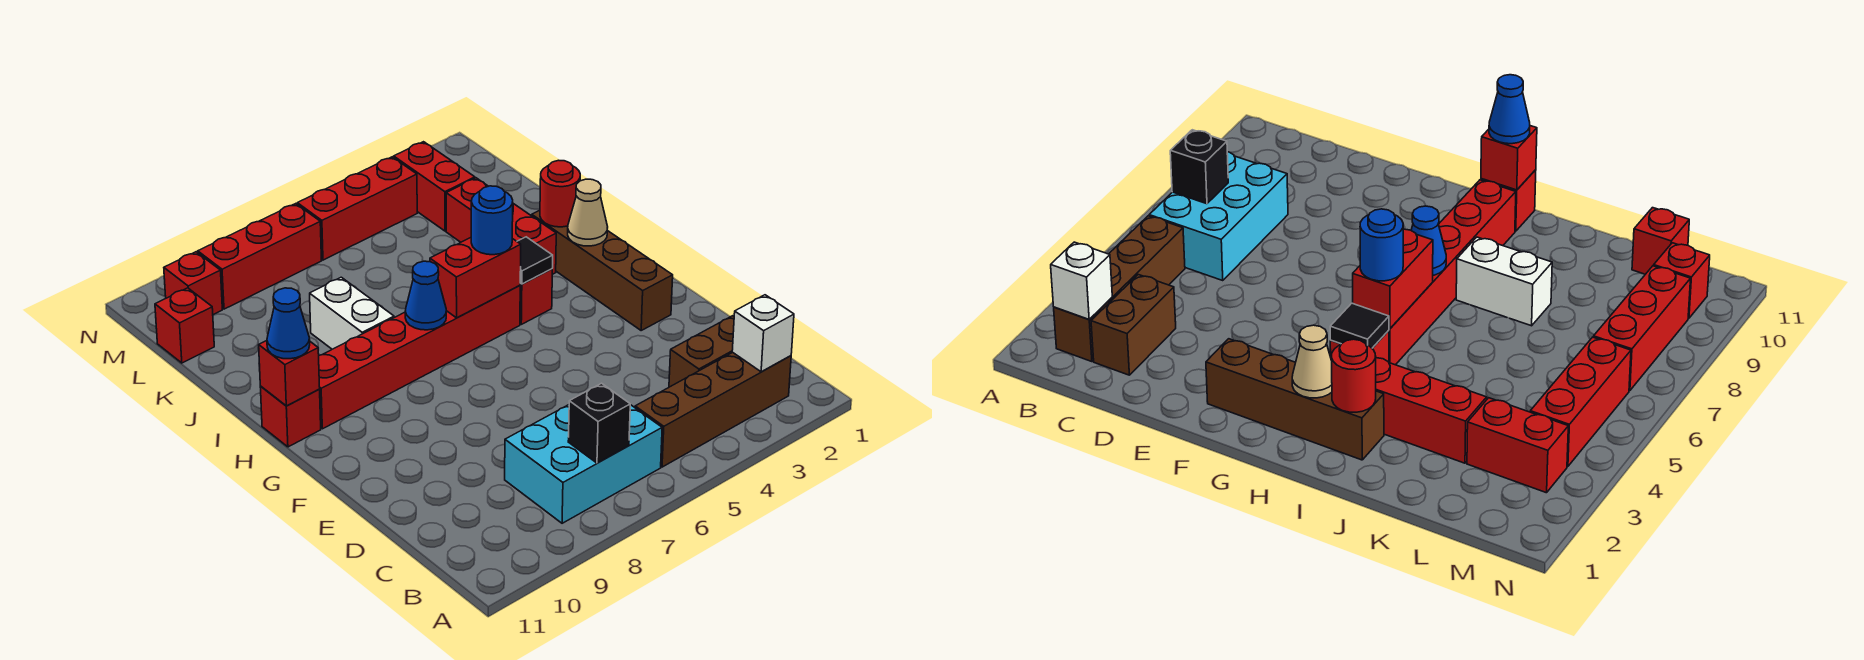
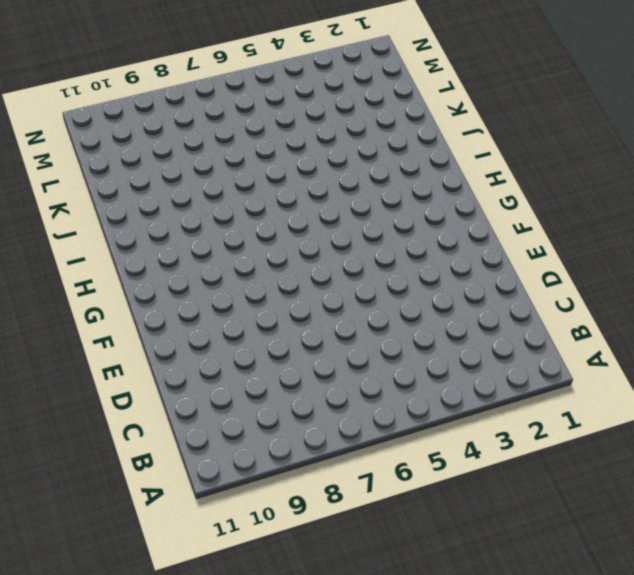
none -> brown brick B2:B5 level 1
none -> cyan brick B6:C8 level 1
none -> brown brick C2:C3 level 1

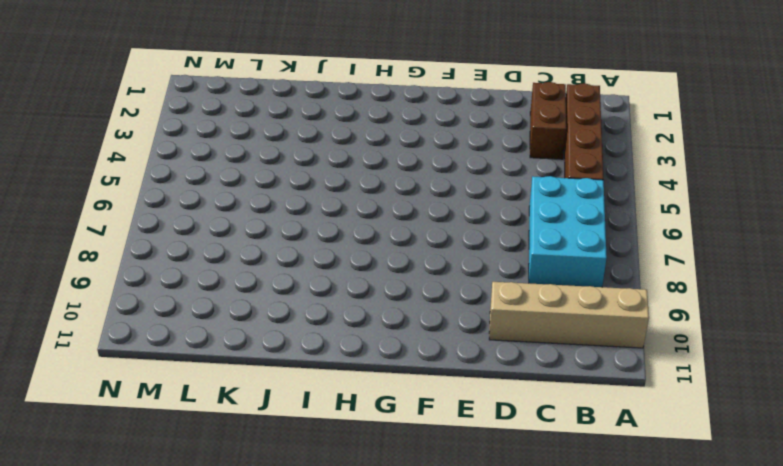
tan brick A10:D10 level 1 -> none
none -> brown brick F2:I2 level 1
none -> red brick H4 level 1
none -> red brick H5:H10 level 1

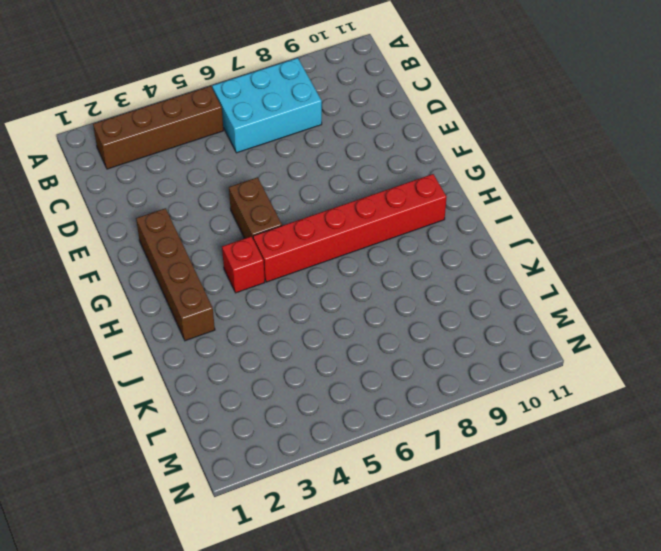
brown brick F5:G5 level 1 -> brown brick C2:C3 level 1
none -> red brick H11 level 1
none -> red brick I3:K3 level 1
none -> white brick I8:J8 level 1

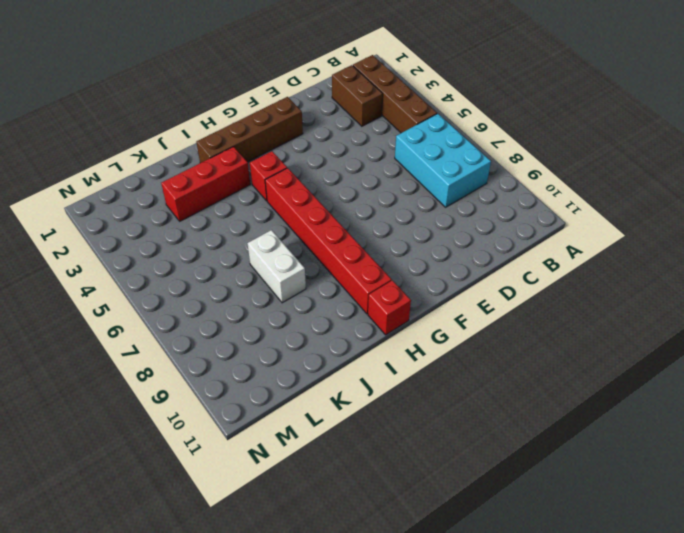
white brick J7:J8 level 1 -> white brick I8:J8 level 1
none -> red brick L3:M3 level 1
none -> red brick L11 level 1
none -> red brick M4:M6 level 1

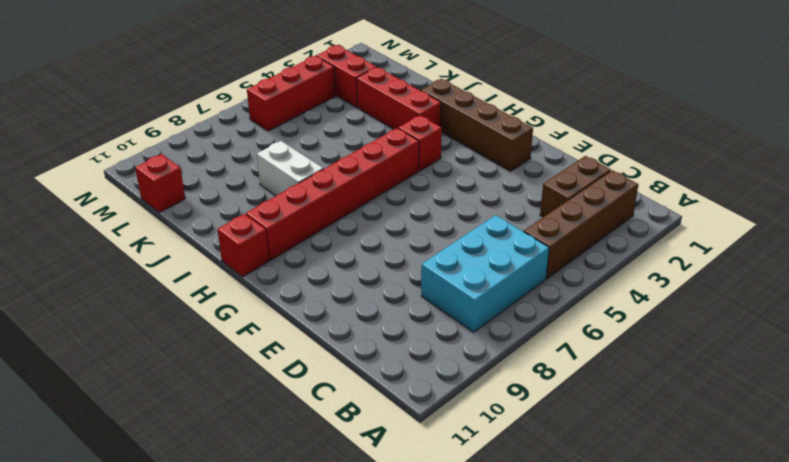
none -> red brick M7:M9 level 1
none -> red brick M10 level 1
none -> white brick B2 level 2

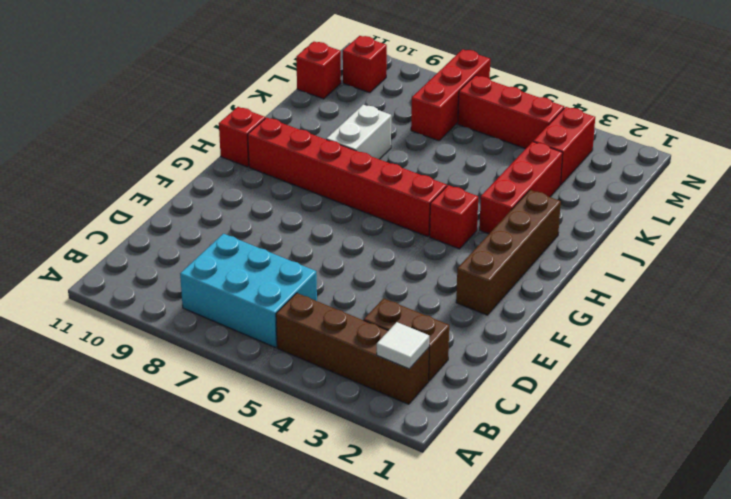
white tile B2 level 2 -> white brick B2 level 2
red brick L7:N7 level 1 -> red brick M7:M9 level 1
none -> black brick B7 level 2
none -> tan cone H2 level 2
none -> black tile H4 level 2

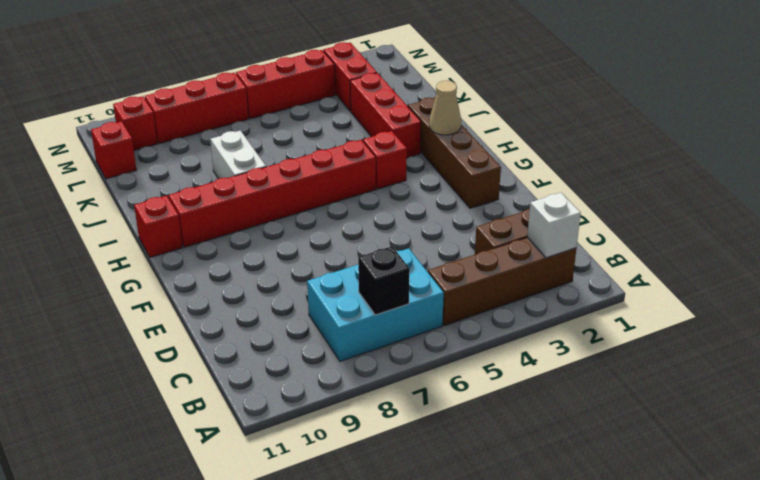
none -> black tile H4 level 2
none -> red brick H5:H6 level 2
none -> blue cone H7 level 2

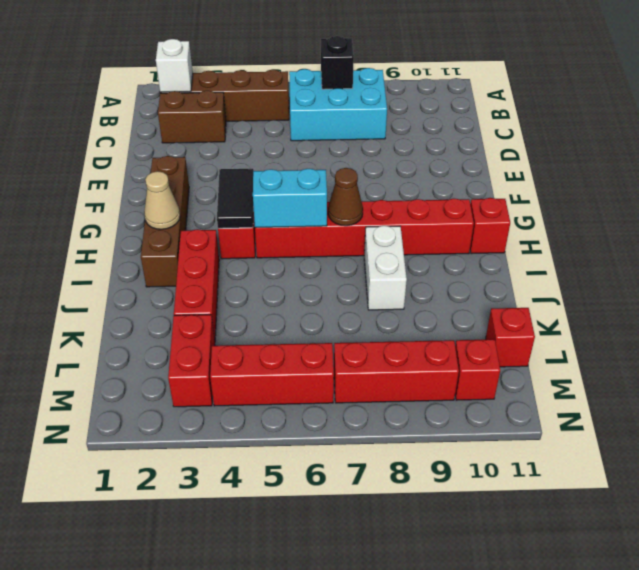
black tile G4:H4 level 2 -> black tile H4 level 2
cyan brick H5:H6 level 2 -> red brick H5:H6 level 2
brown cone H7 level 2 -> blue cone H7 level 2
none -> red brick H11 level 2
none -> red round brick I2 level 2
none -> blue round brick H5 level 3

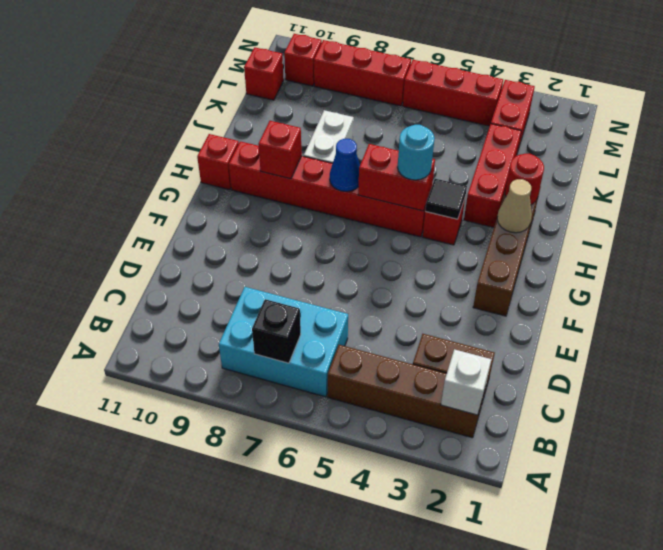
cyan round brick H5 level 3 -> blue round brick H5 level 3
red brick H9 level 2 -> red brick H11 level 2
none -> blue cone H11 level 3

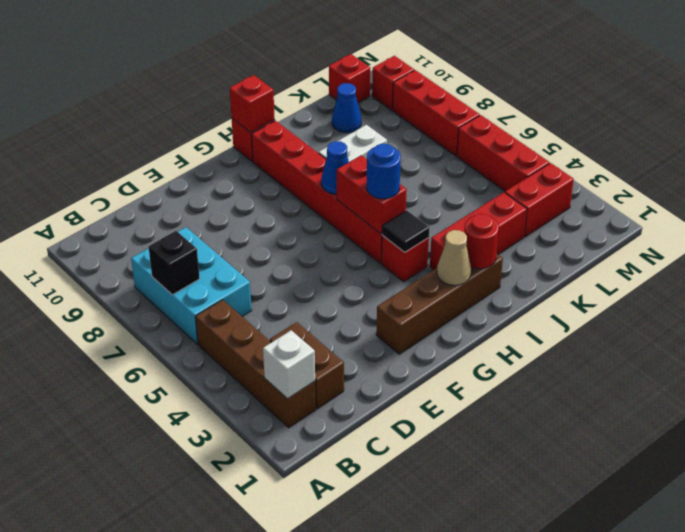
blue cone K10 level 1 -> blue cone H11 level 3

